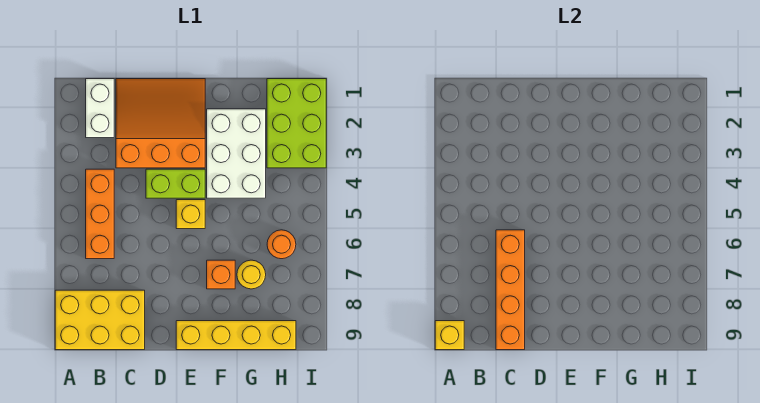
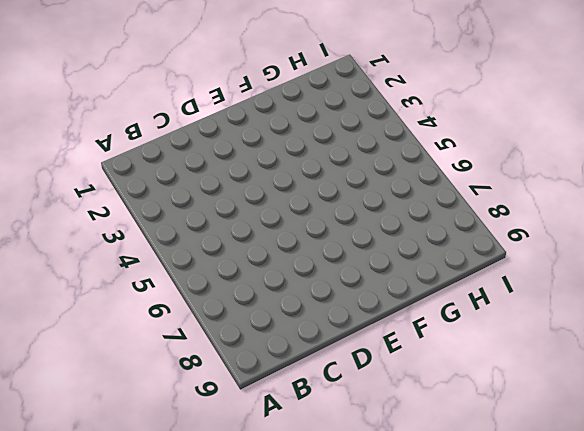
none -> yellow brick A8:C9 level 1
none -> white brick B1:B2 level 1
none -> orange brick B4:B6 level 1

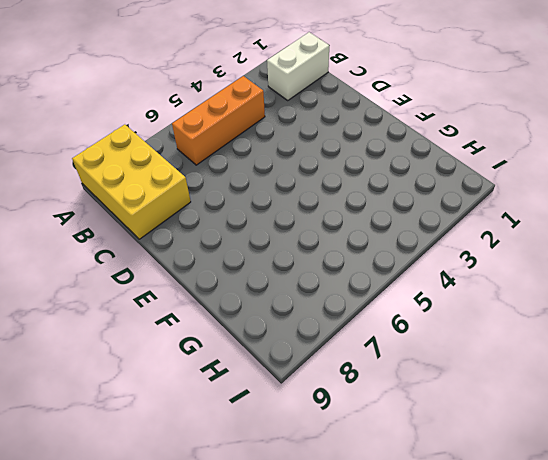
none -> orange slope C1:E3 level 1 top 3
none -> lime brick D4:E4 level 1
none -> yellow brick E5 level 1

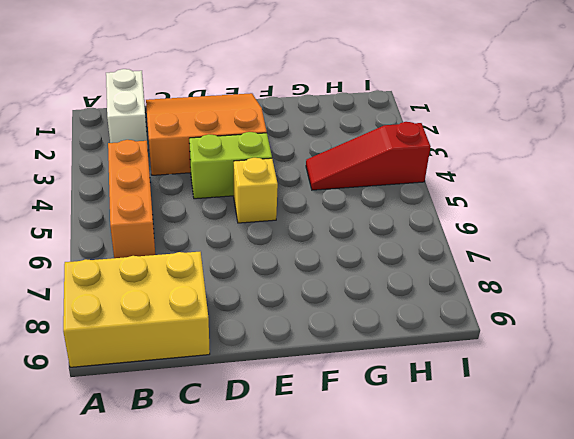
red slope G4:I4 level 1 top I -> white brick F2:G4 level 1
none -> yellow brick E9:H9 level 1
none -> orange brick F7 level 1
none -> yellow round brick G7 level 1

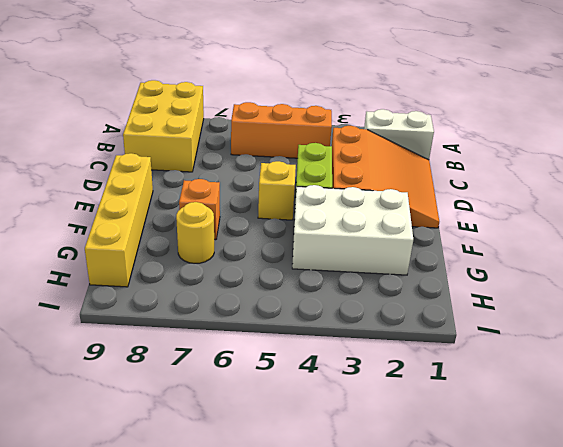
none -> lime brick H1:I3 level 1
none -> orange round brick H6 level 1
none -> yellow brick A9 level 2

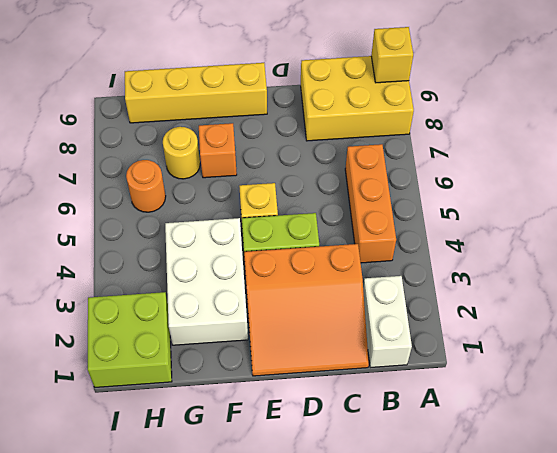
lime brick H1:I2 level 1 -> lime brick H1:I3 level 1
none -> orange brick C6:C9 level 2

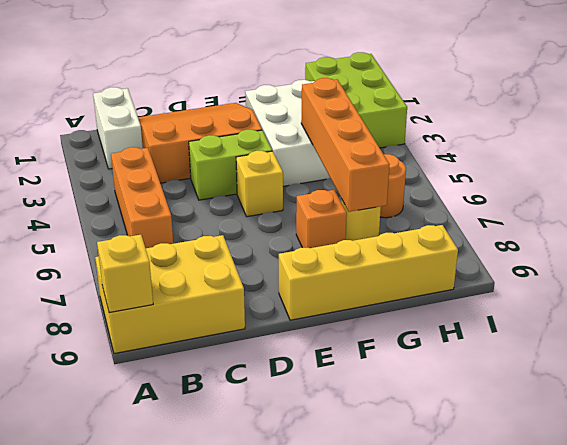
orange brick G4:G7 level 2 -> orange brick C6:C9 level 2

